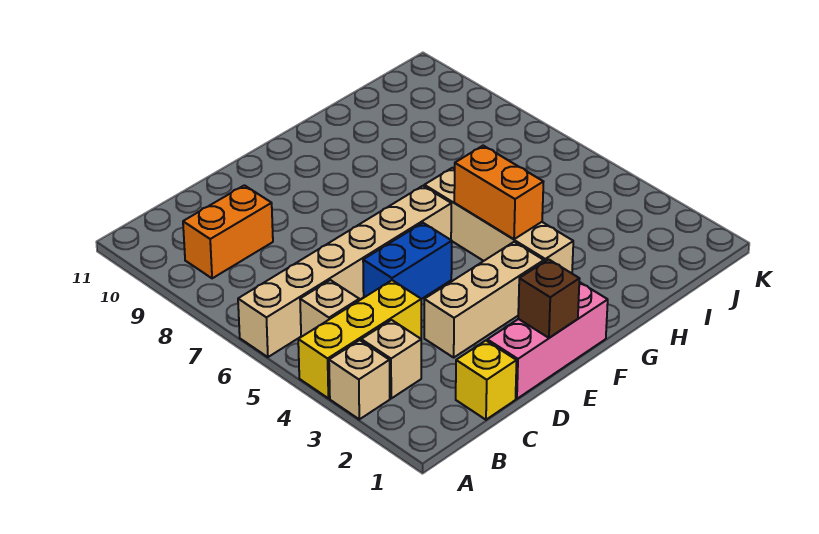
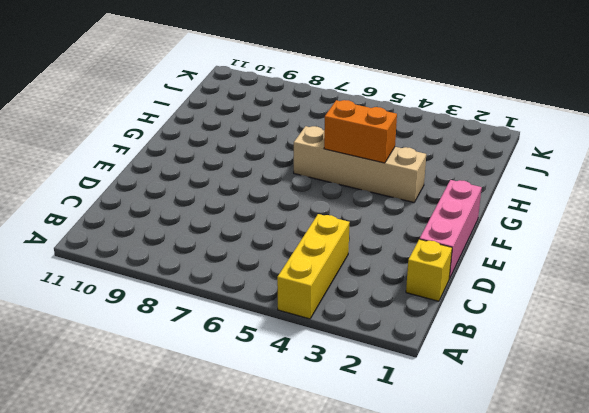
none -> tan brick A3 level 1
none -> tan brick A6:F6 level 1
none -> tan brick B3 level 1

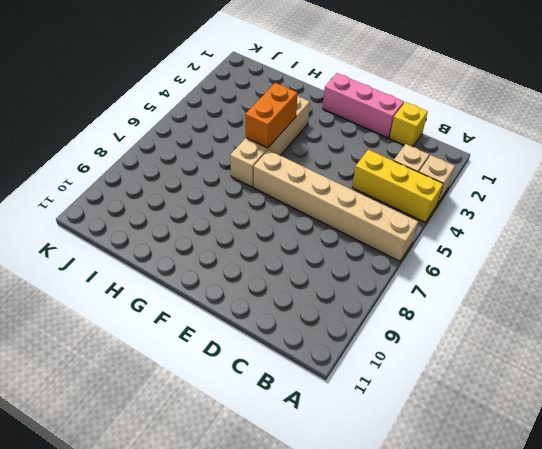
none -> tan brick B5 level 1
none -> orange brick B9:C9 level 1
none -> tan brick D3:F3 level 1

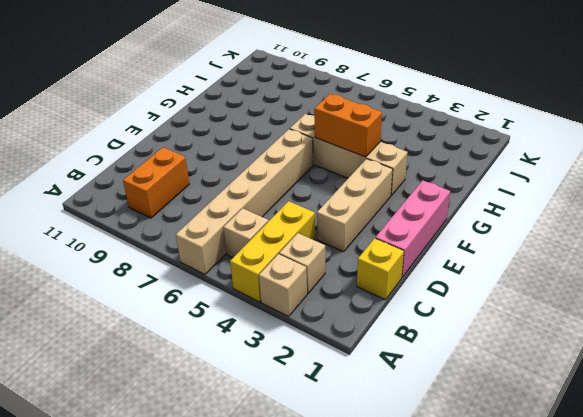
none -> blue brick D5:E5 level 1
none -> brown brick E1 level 2

